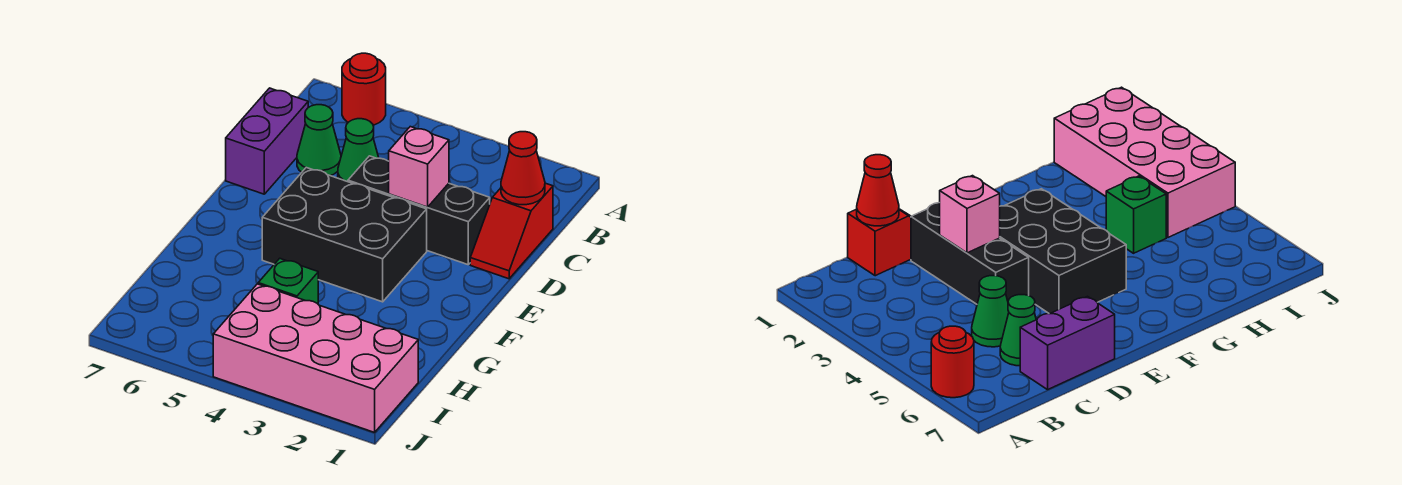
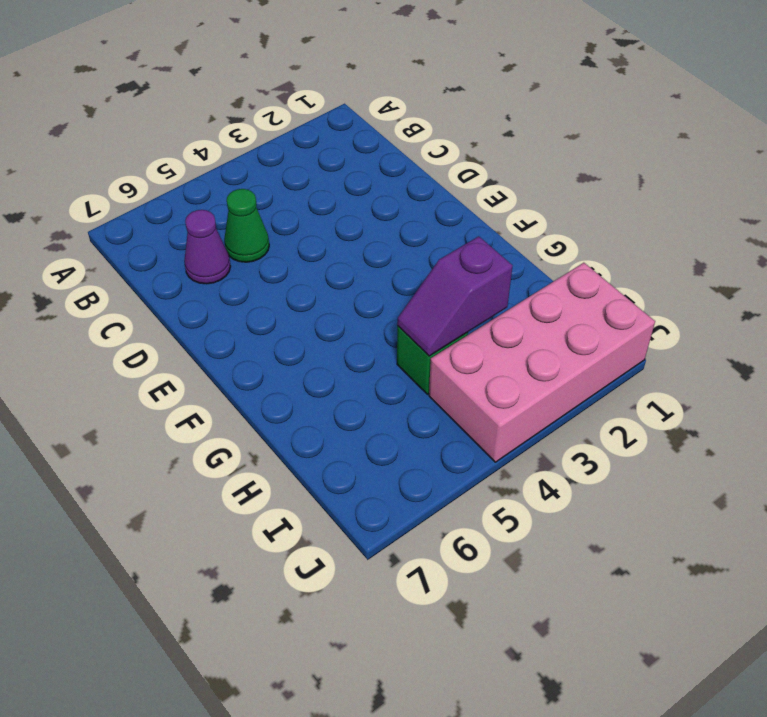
purple cone C6 level 1 -> green cone C6 level 1
purple slope H3:H4 level 2 top 3 -> none
none -> red round brick A6 level 1
none -> red slope C1:D1 level 1 top C

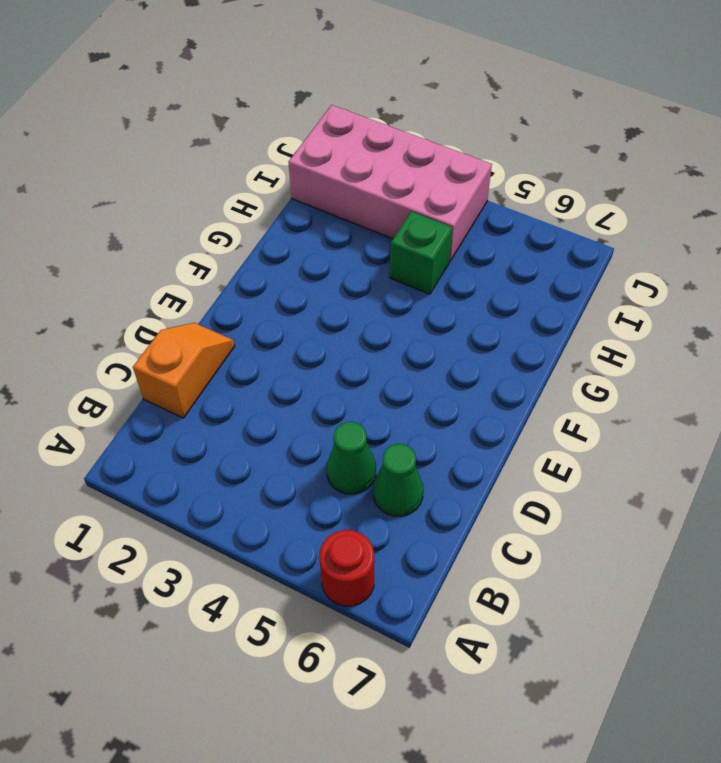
orange slope C1:D1 level 1 top C -> red slope C1:D1 level 1 top C
none -> purple brick C7:D7 level 1
none -> black brick D2:D4 level 1

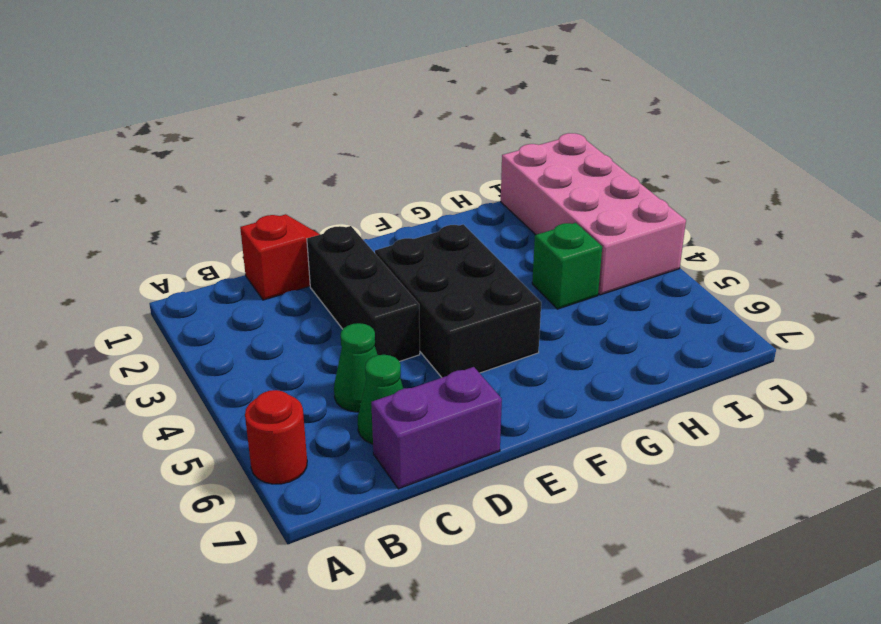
none -> red cone C1 level 2
none -> pink brick D3 level 2

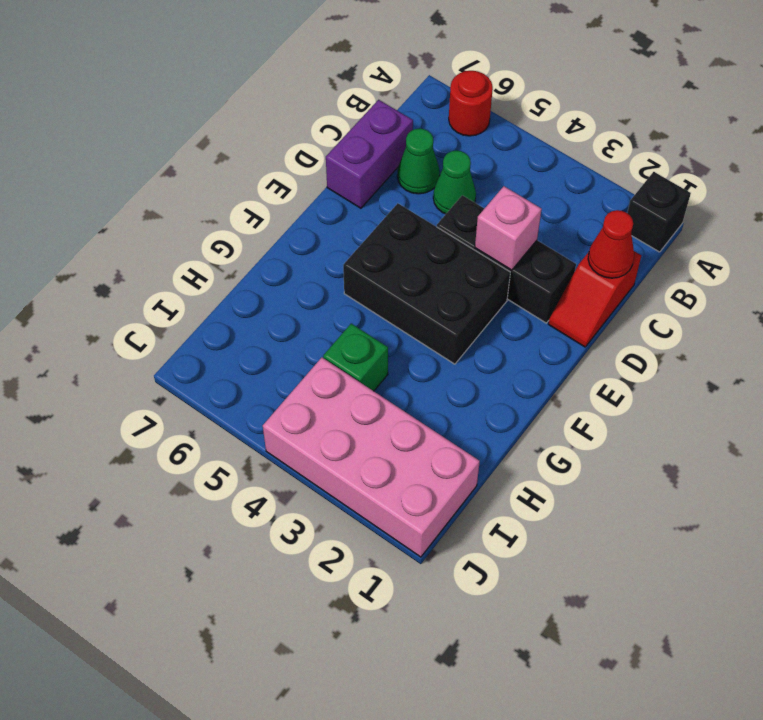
black brick A1 level 1 -> none

